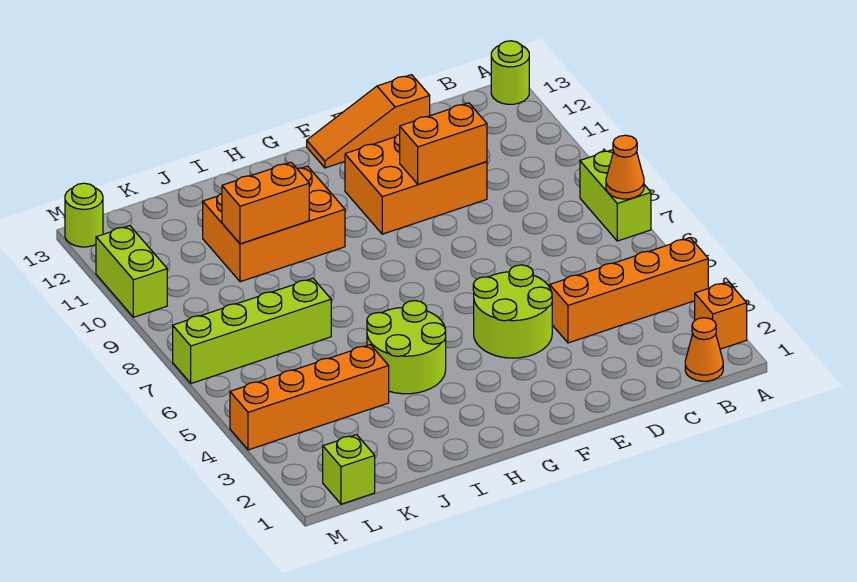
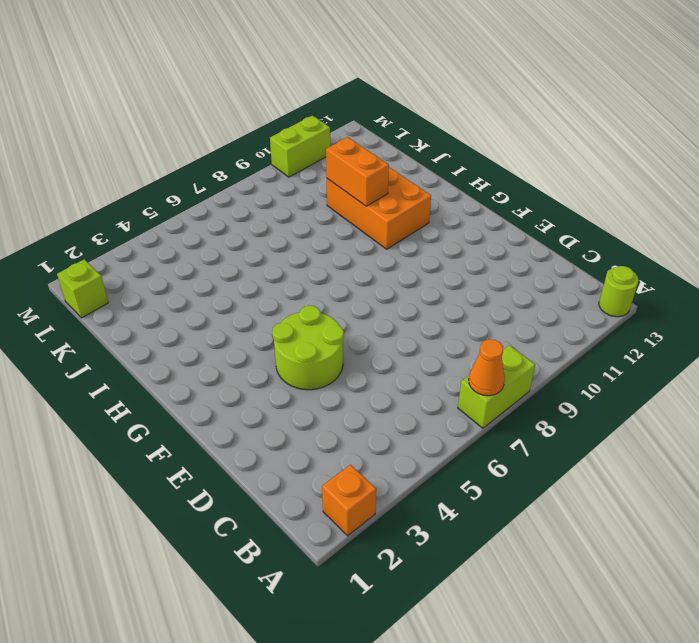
none -> orange brick A4:D4 level 1
none -> orange cone B1 level 1
none -> orange brick D10:F11 level 1

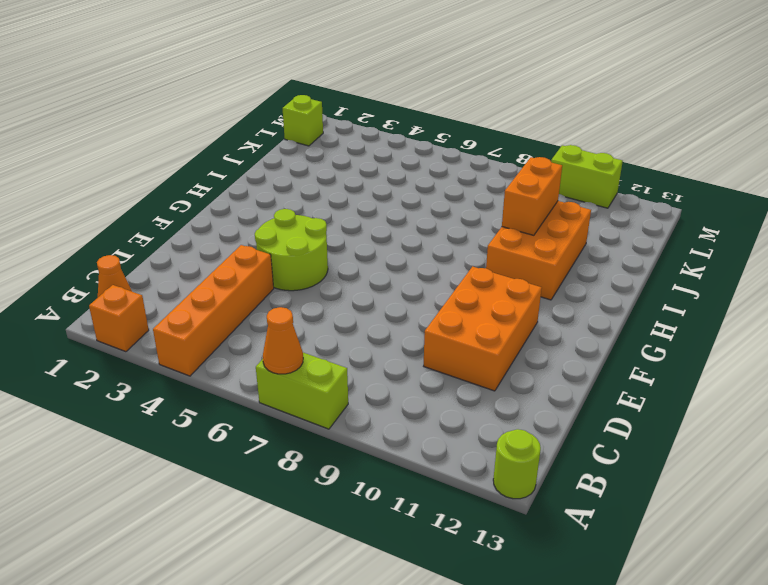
none -> orange slope D13:F13 level 1 top D
none -> lime round brick H4:I5 level 1
none -> orange brick J4:M4 level 1

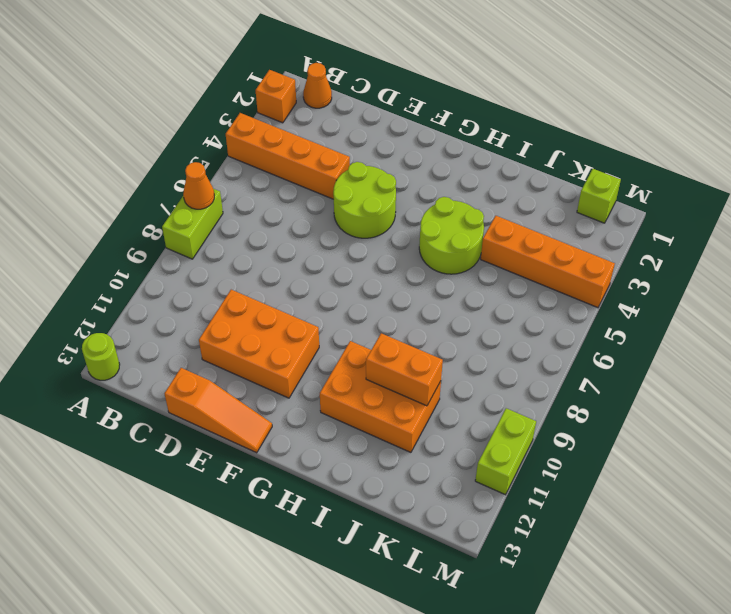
none -> lime brick J7:M7 level 1
none -> lime round brick M13 level 1
none -> orange brick D10:E10 level 2

